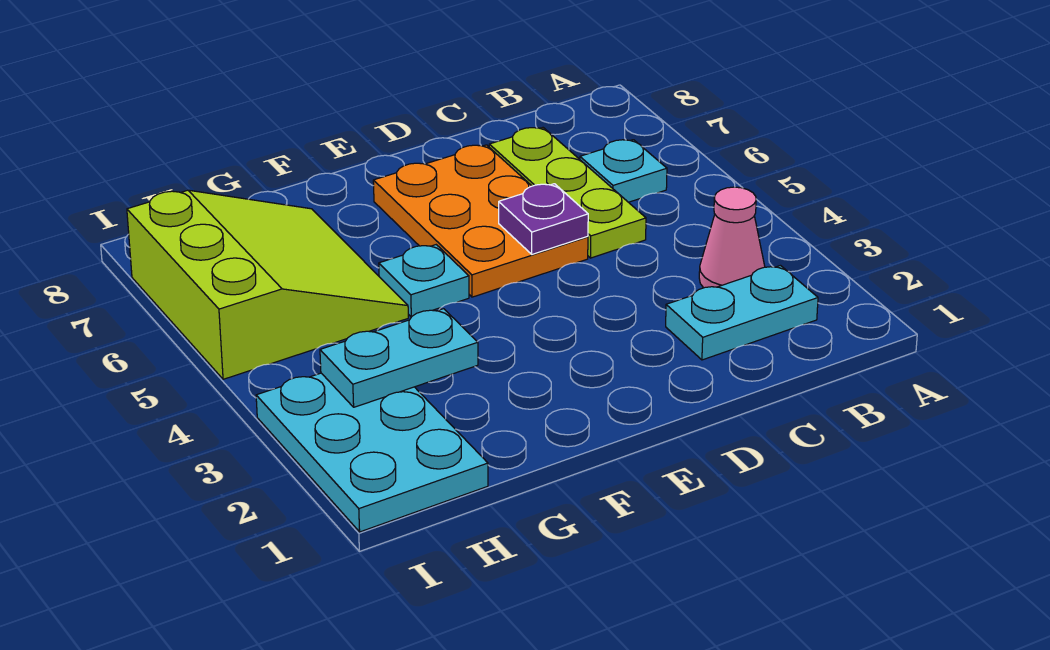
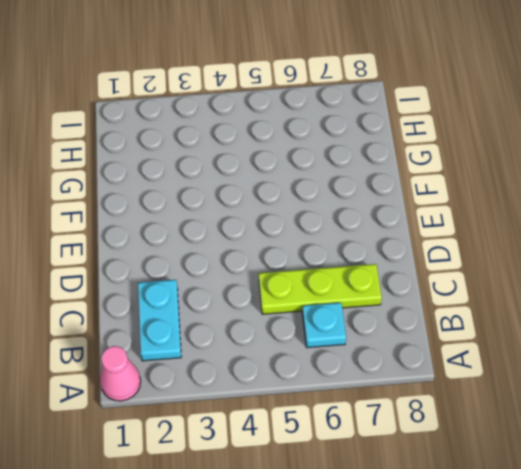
pink cone A1 level 1 -> pink cone B3 level 1
none -> orange plate D5:E7 level 1
none -> cyan plate F5 level 1

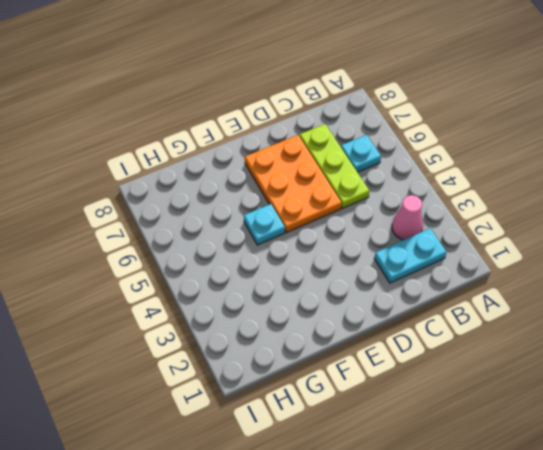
none -> lime slope G5:I7 level 1 top I
none -> cyan plate H1:I3 level 1

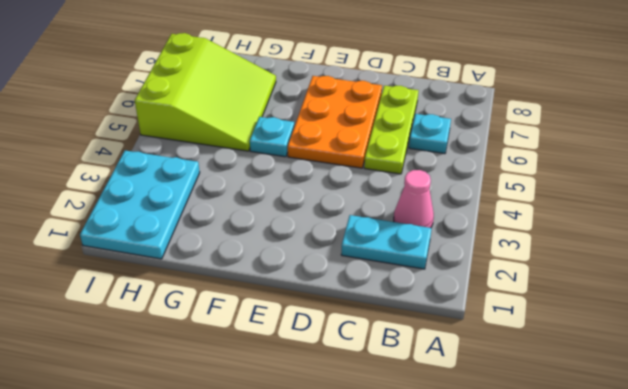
none -> purple plate D5 level 2
none -> cyan plate G3:H3 level 2

